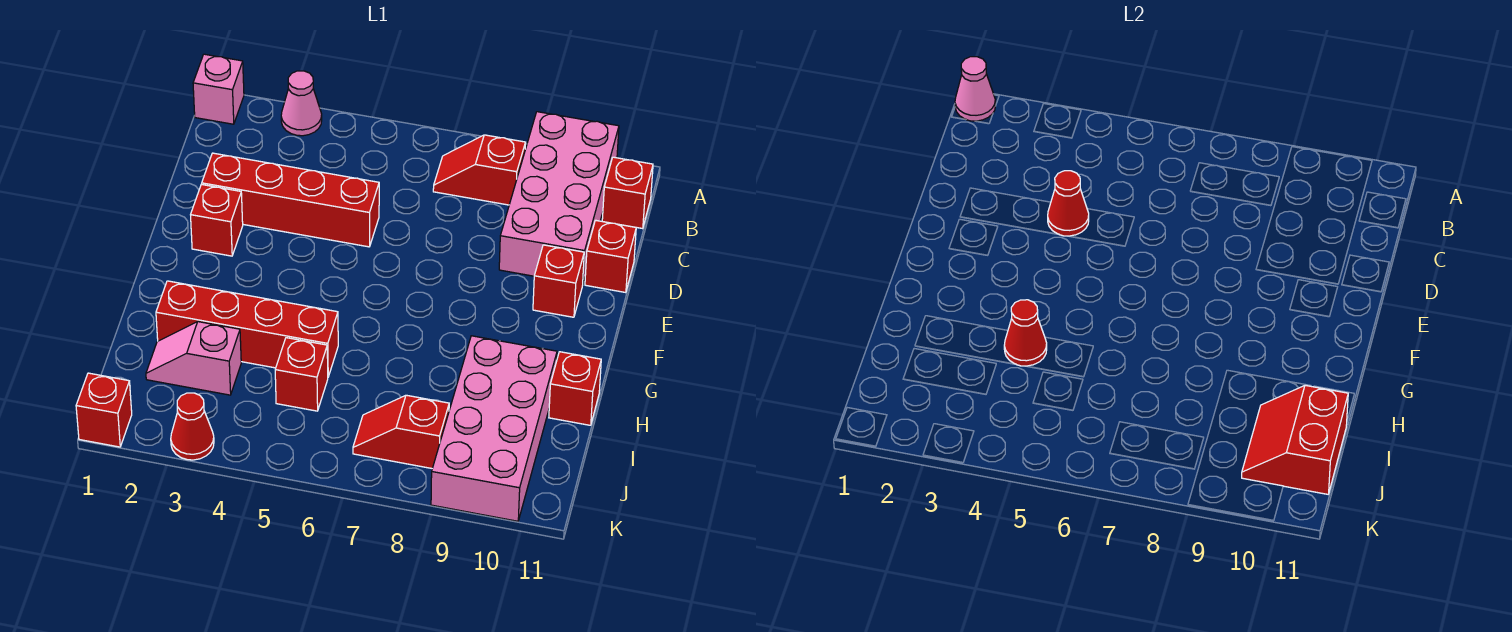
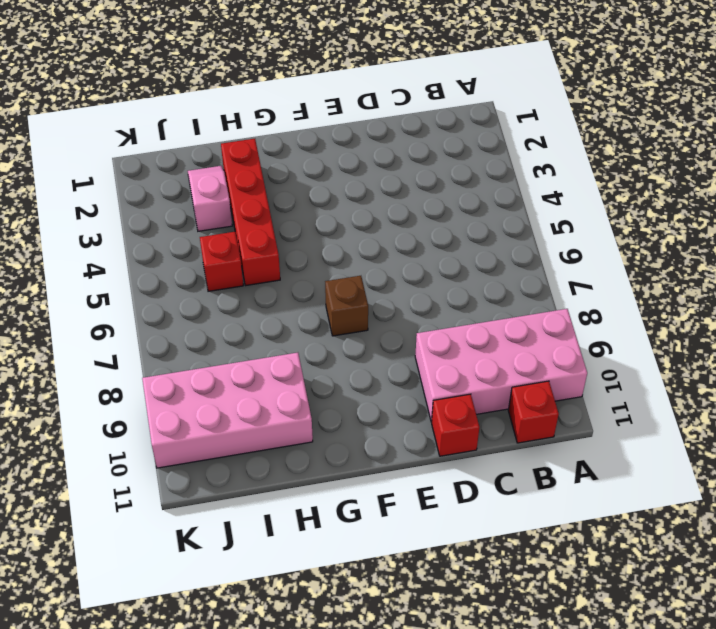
brown brick F7 level 1 -> none
none -> pink brick A1 level 1
none -> pink cone A3 level 1
none -> red slope B7:B8 level 1 top 8

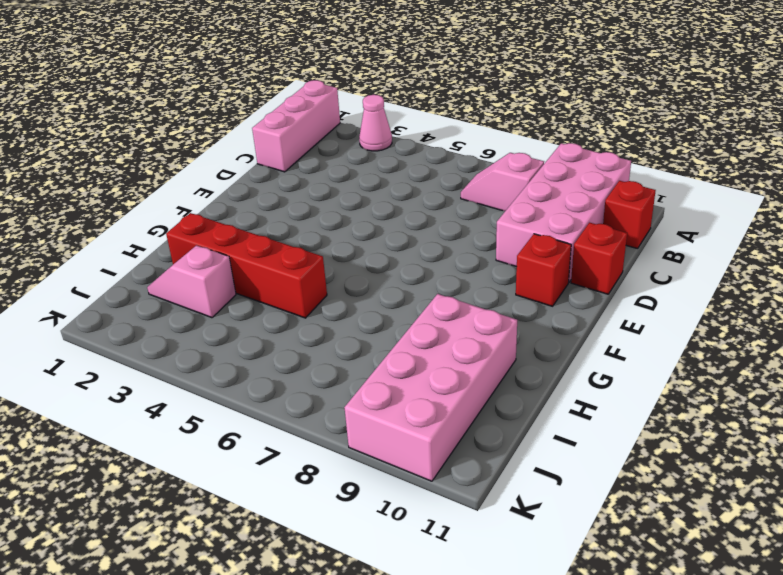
pink brick A1:C1 level 1 -> pink brick A1 level 1
pink slope B7:B8 level 1 top 8 -> red slope B7:B8 level 1 top 8
none -> red brick D2:D5 level 1
none -> red brick E2 level 1
none -> red brick H11 level 1

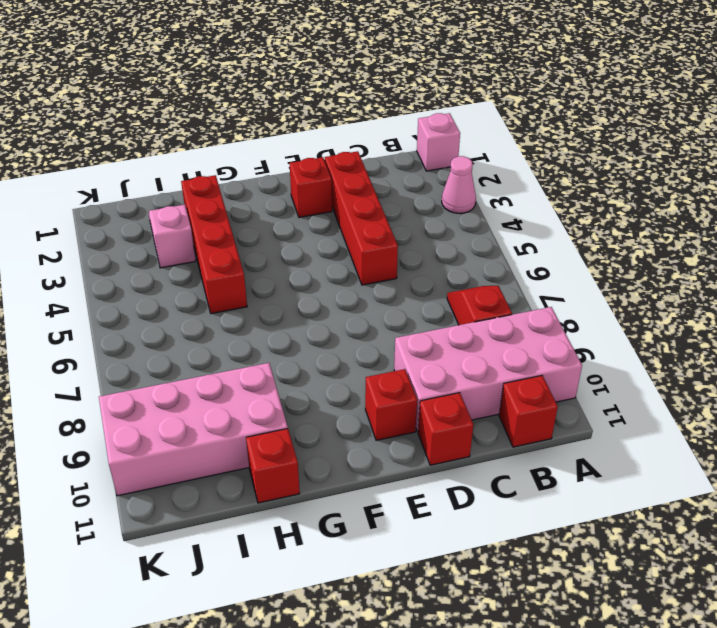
none -> red brick I5 level 1
none -> red slope J7:J8 level 1 top 8
none -> red brick K1 level 1

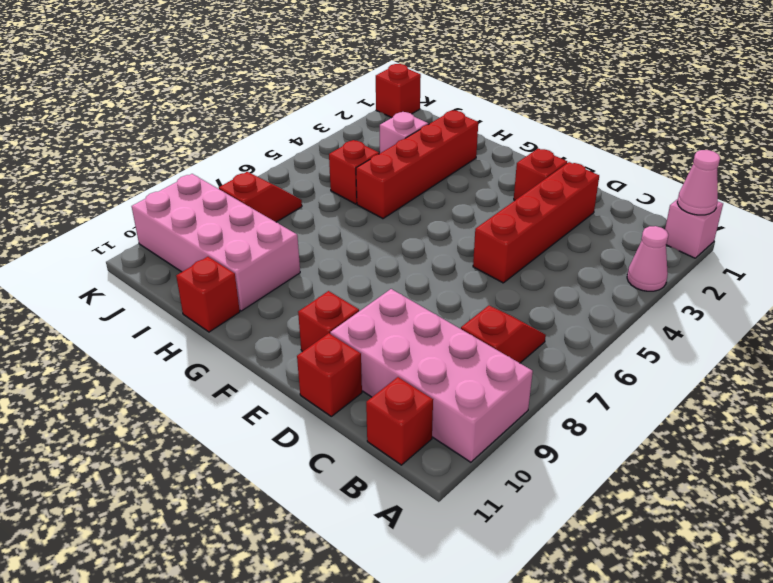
none -> red cone K3 level 1
none -> red cone D4 level 2
none -> red cone H4 level 2

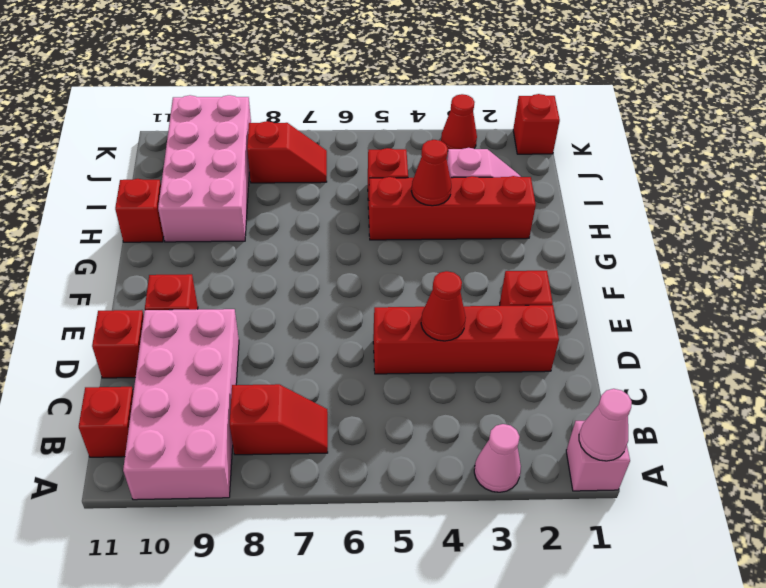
none -> red slope I10:J11 level 2 top 11

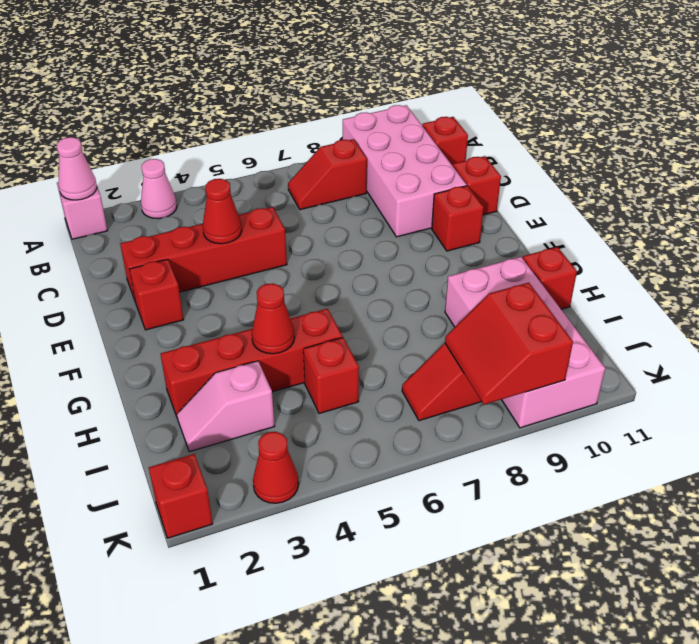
red slope J8:K9 level 2 top 9 -> red slope I10:J11 level 2 top 11

